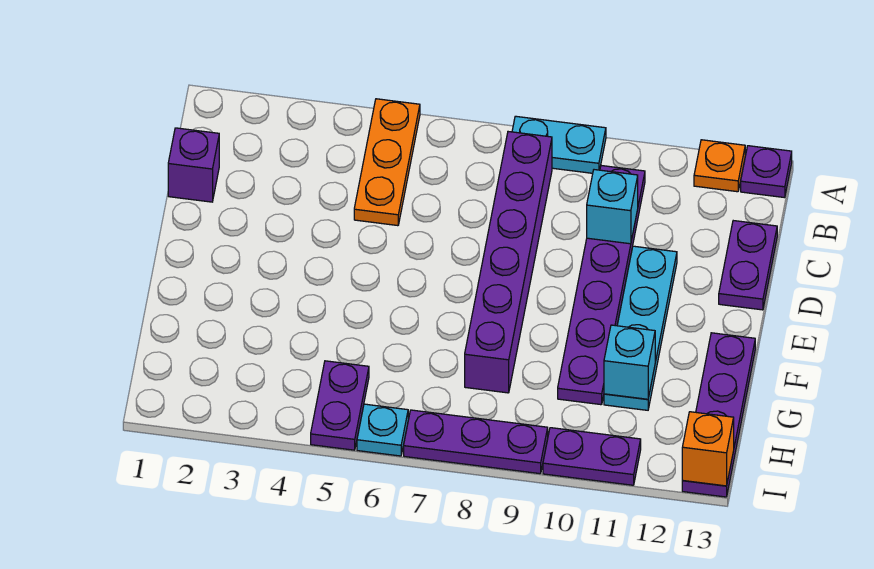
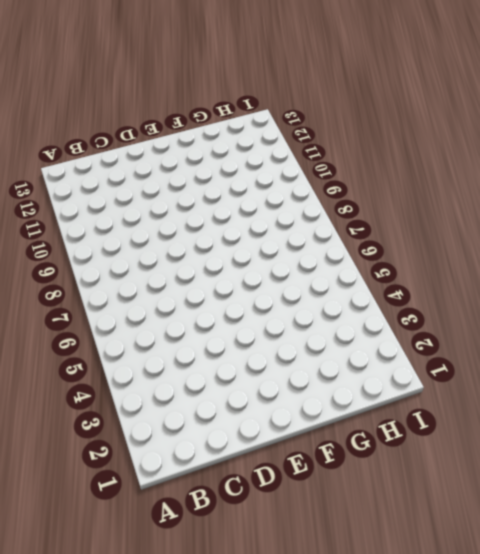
none -> orange plate A5:C5 level 1
none -> cyan plate A8:A9 level 1
none -> orange plate A12 level 1

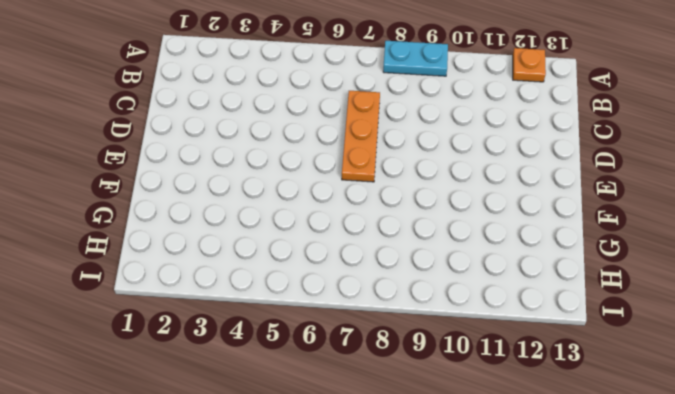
orange plate C7:E7 level 1 -> orange plate A5:C5 level 1
none -> purple plate A13 level 1
none -> purple brick B8:G8 level 1
none -> purple plate B10:G10 level 1

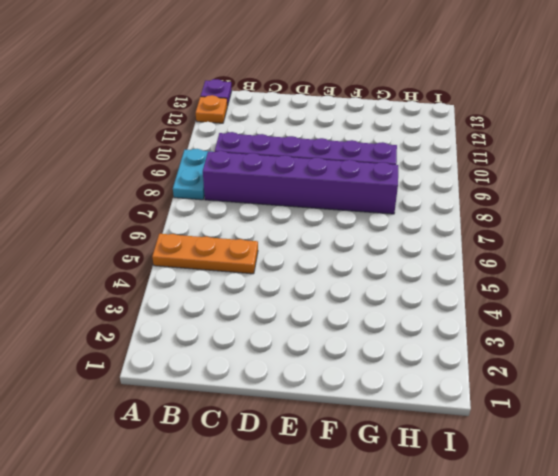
none -> purple brick C1 level 1
none -> purple plate C13:D13 level 1
none -> cyan plate D11:G11 level 1

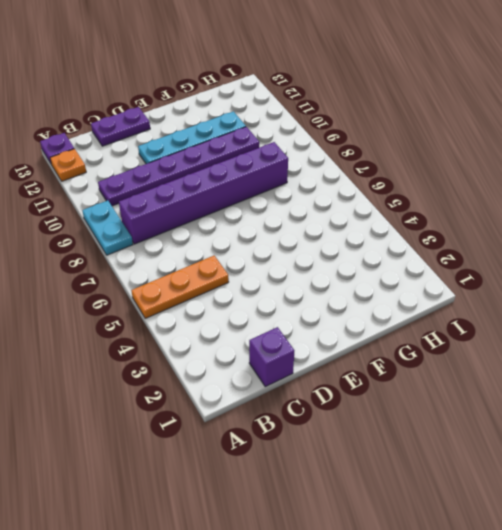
none -> purple plate F13:I13 level 1
none -> purple plate H5:I5 level 1
none -> cyan plate I6 level 1

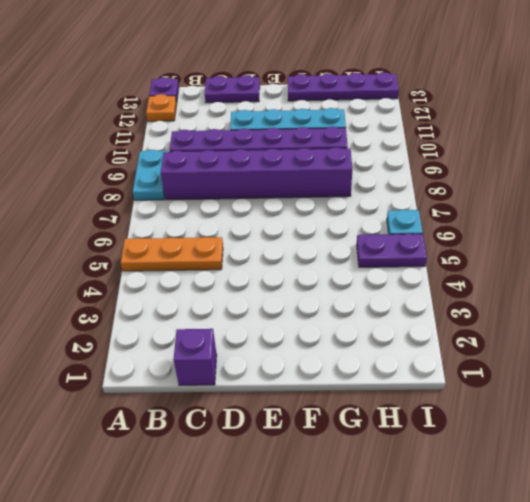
none -> purple plate I7:I9 level 1
none -> purple plate I10:I11 level 1
none -> cyan brick C10 level 2

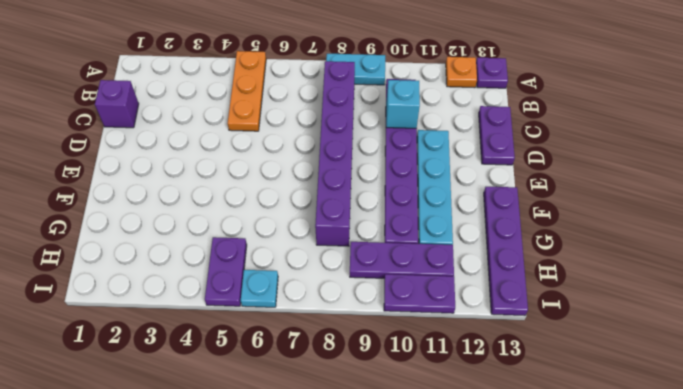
purple plate H9:H11 level 1 -> purple plate I7:I9 level 1
none -> cyan brick G11 level 2
none -> orange brick I13 level 2

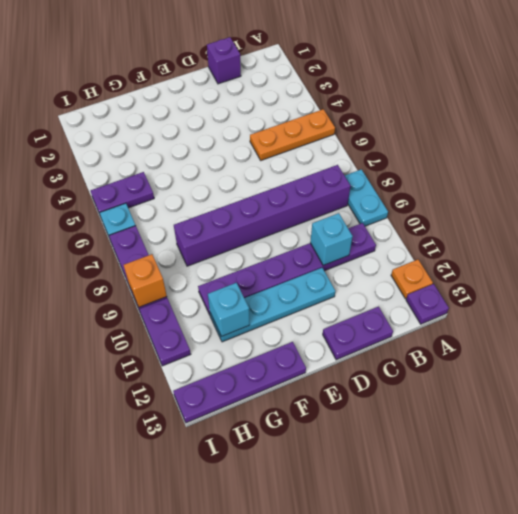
orange brick I9 level 2 -> orange brick I13 level 2

